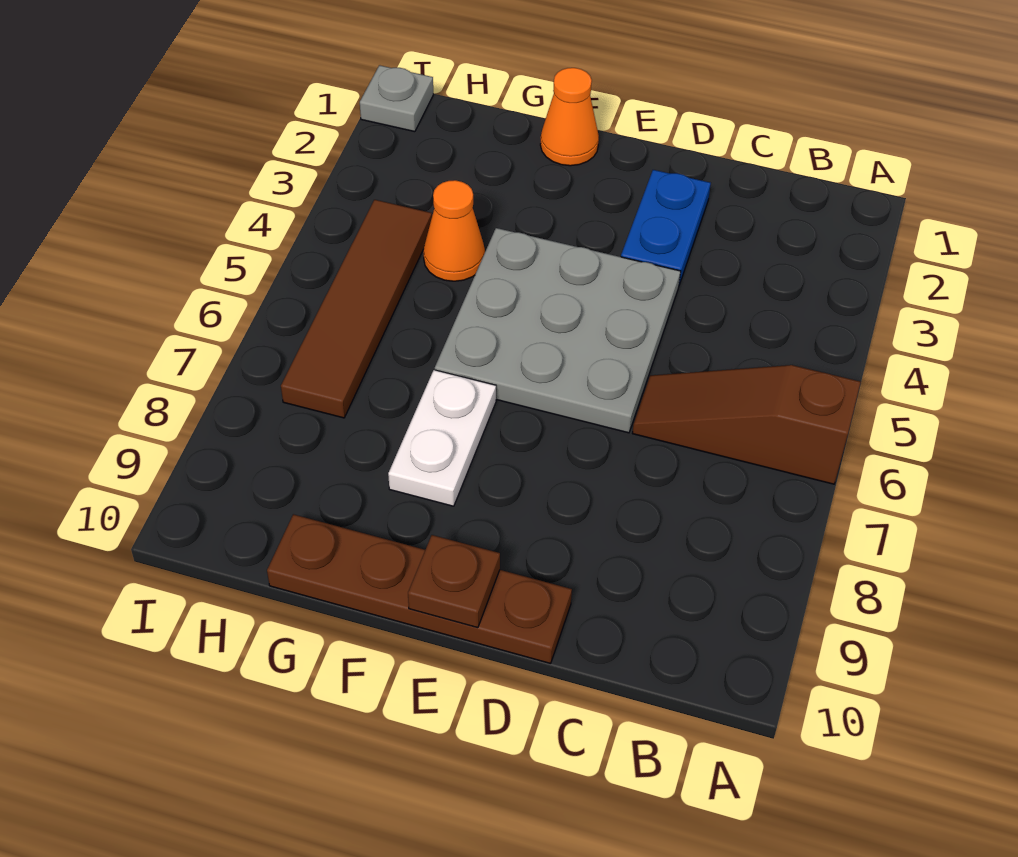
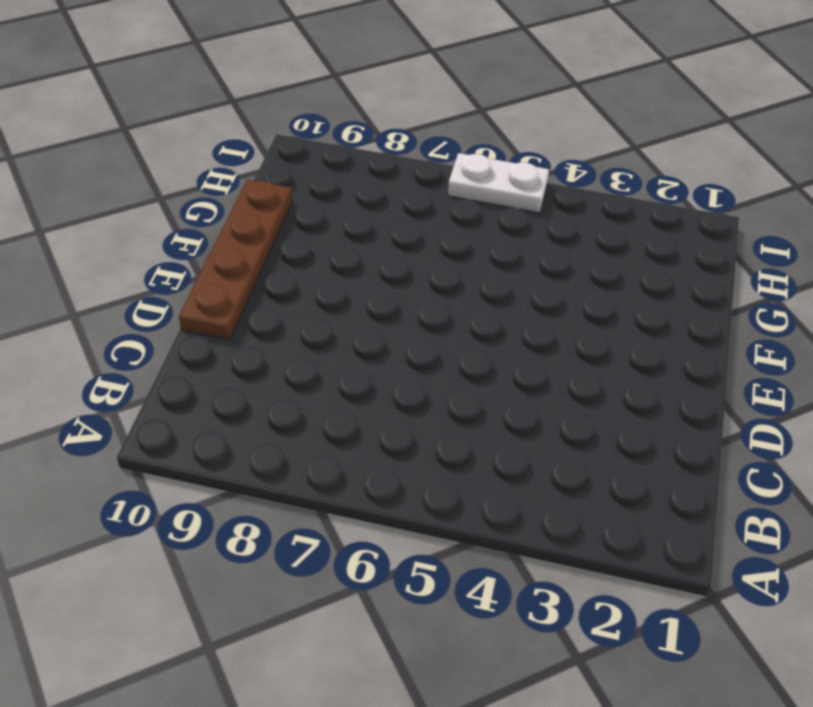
white plate I5:I6 level 1 -> white plate F7:F8 level 1
none -> brown slope A6:C6 level 1 top A
none -> blue plate D2:D3 level 1

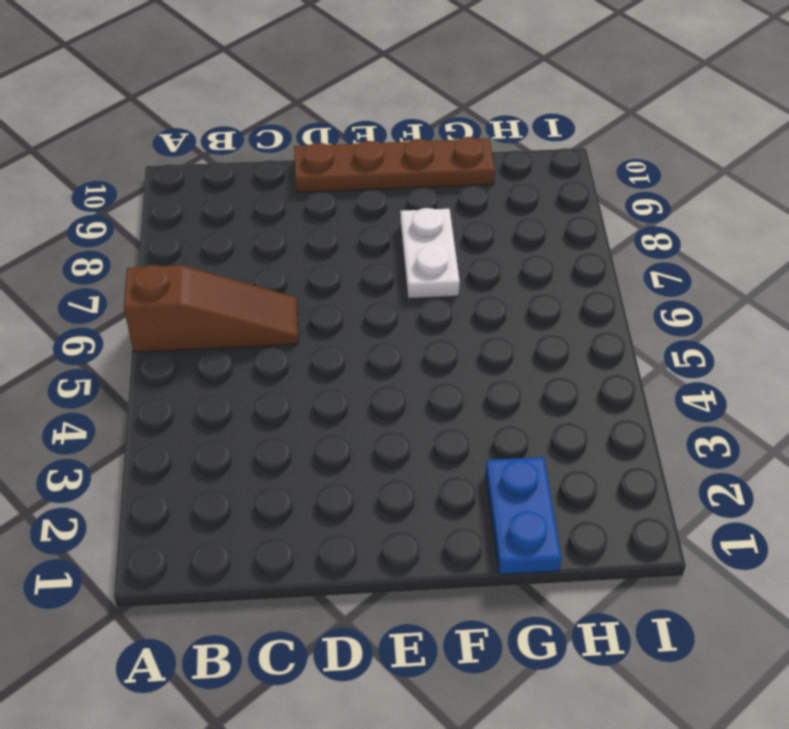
blue plate G1:G2 level 1 -> blue plate D2:D3 level 1
none -> grey plate D4:F6 level 1
none -> orange cone F1 level 1

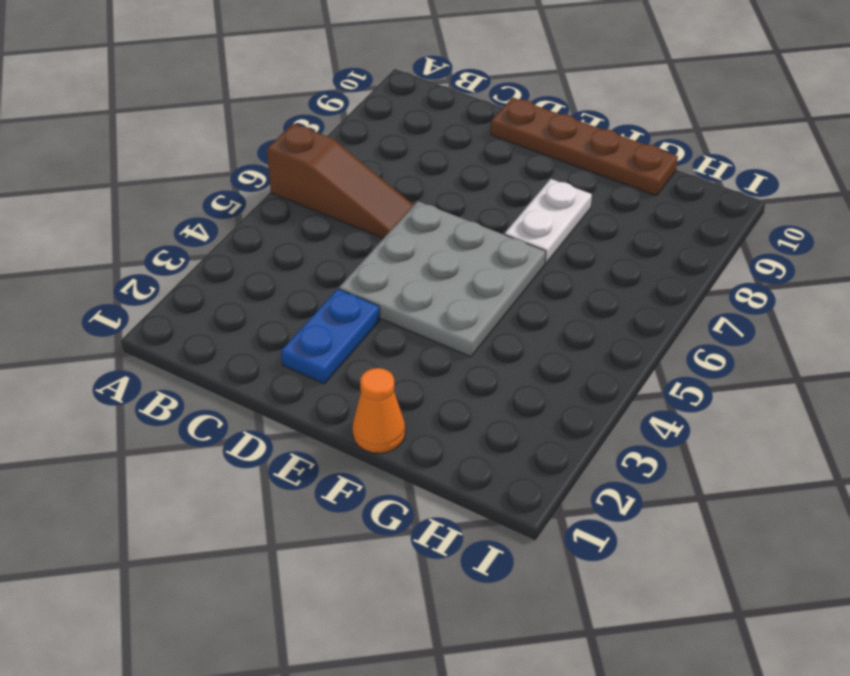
none -> orange cone G4 level 1
none -> brown tile H4:H7 level 1

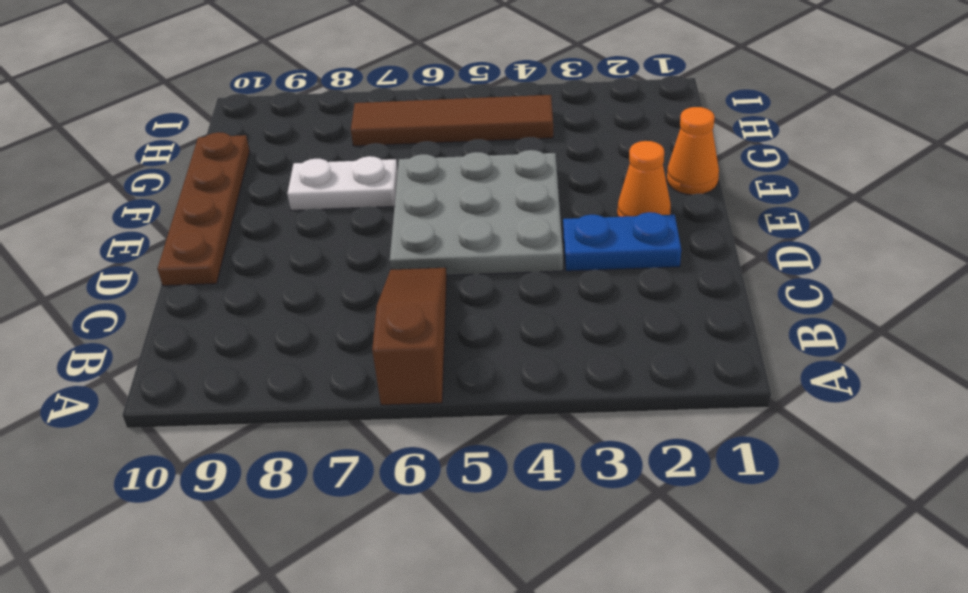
orange cone E2 level 1 -> orange cone G4 level 1
none -> grey plate I1 level 1
none -> brown plate E10 level 2

